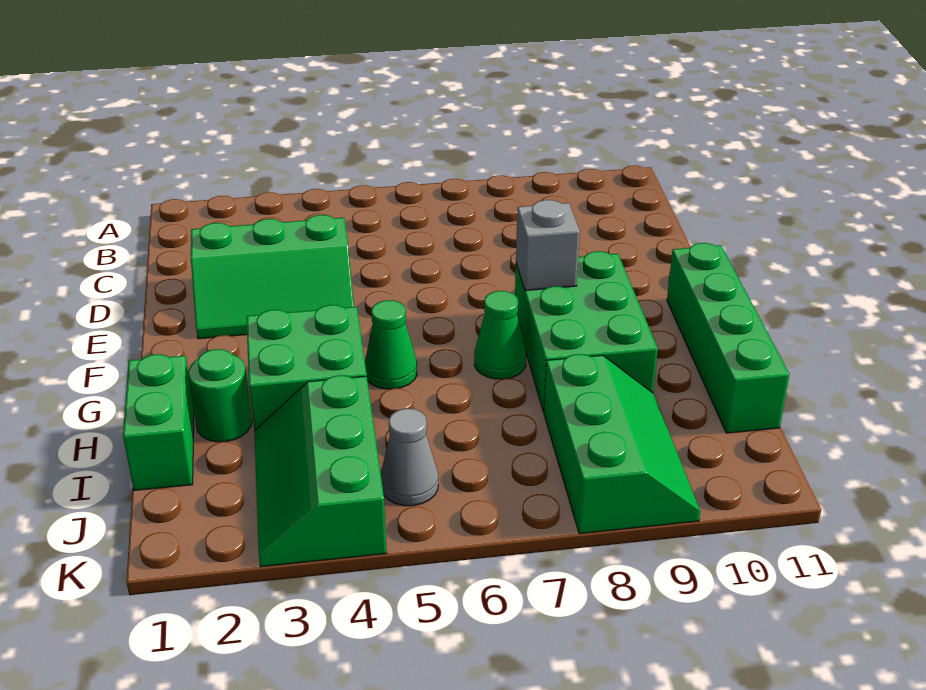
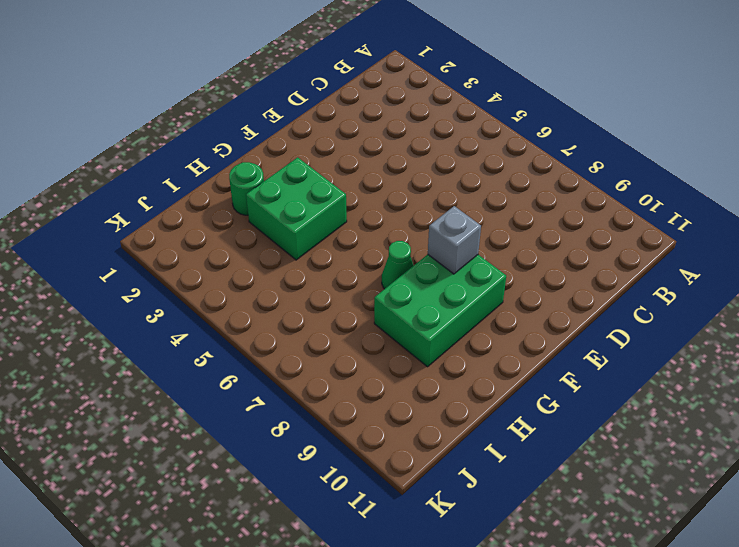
none -> green slope D2:E4 level 1 top D
none -> green brick F11:I11 level 1
none -> green cone G5 level 1

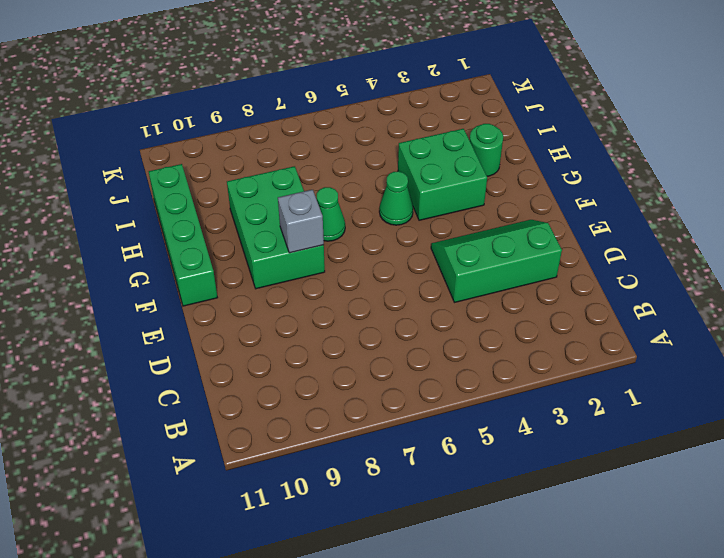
none -> green brick H1:I1 level 1
none -> green slope I3:K4 level 1 top 4
none -> green slope I8:K9 level 1 top 8

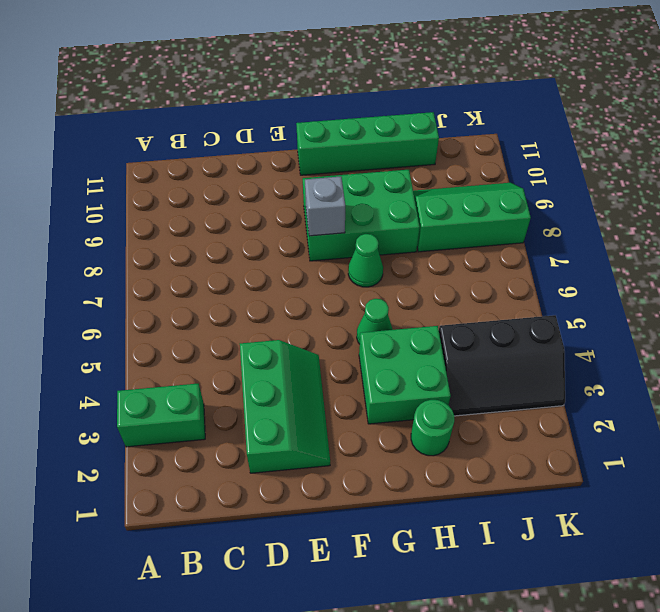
green brick A3:B3 level 1 -> green brick H1:I1 level 1
black slope I3:K4 level 1 top 4 -> green slope I3:K4 level 1 top 4
none -> grey cone J5 level 1

